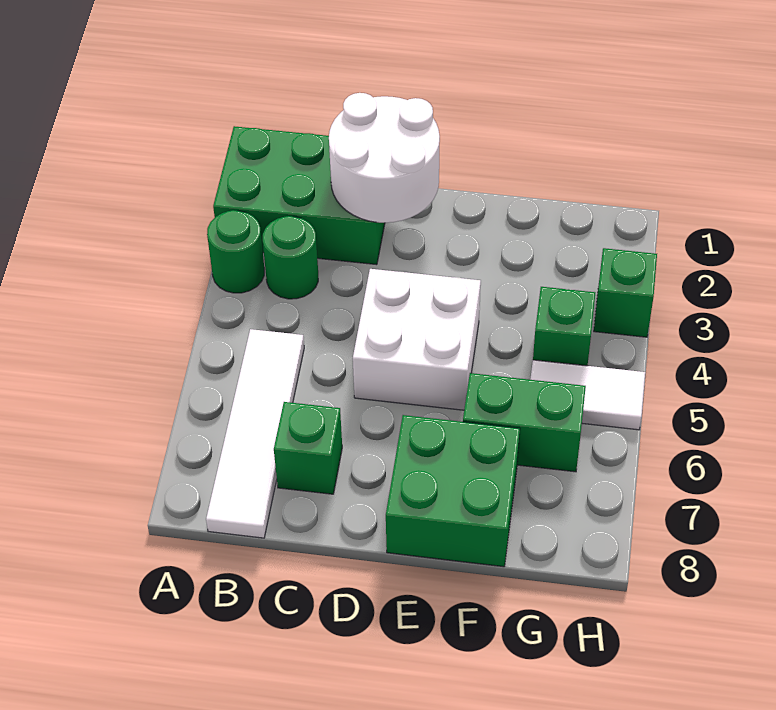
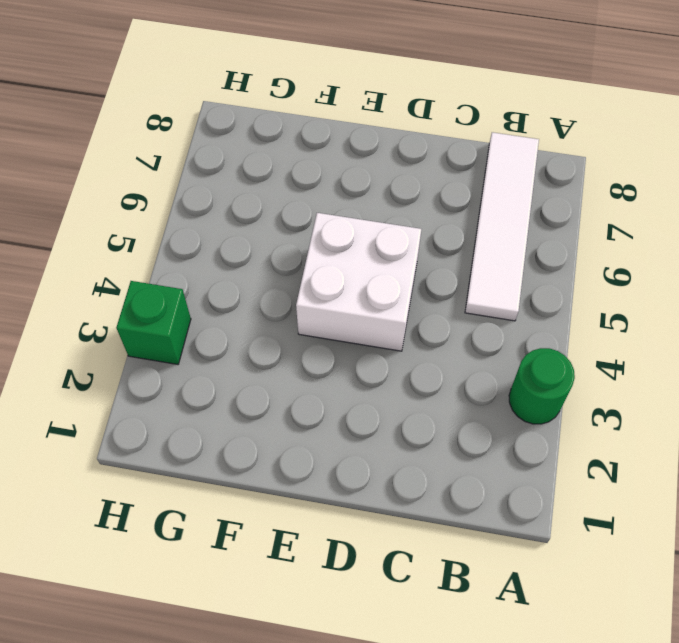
none -> green brick A1:C2 level 1
none -> green round brick B3 level 1
none -> green brick C7 level 1

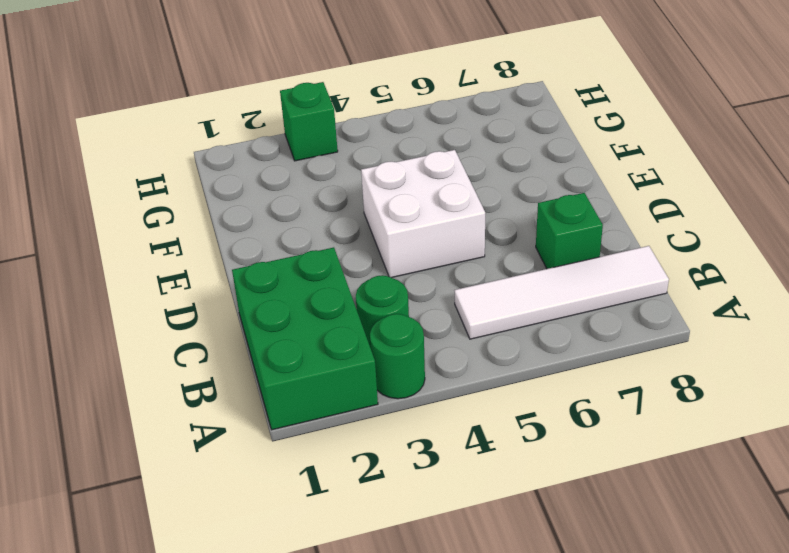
none -> green brick E7:F8 level 1
none -> green brick F6:G6 level 1
none -> green brick G4 level 1

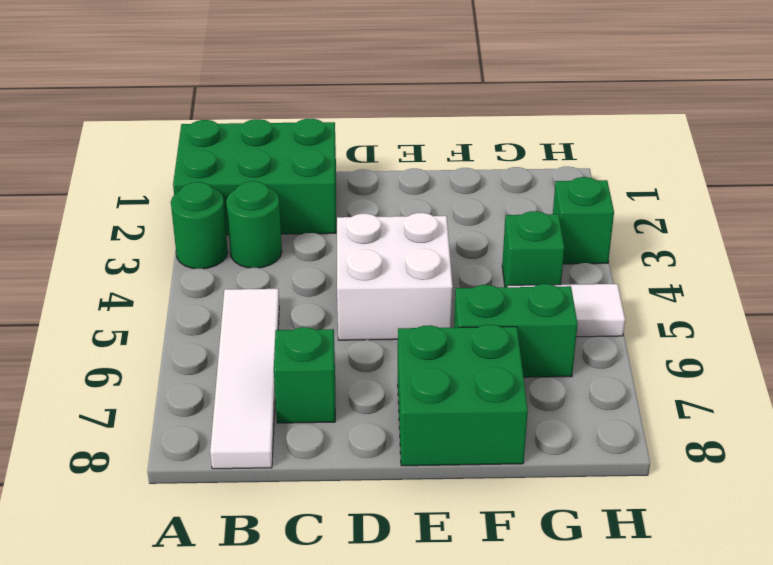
none -> white round brick C1:D2 level 2

